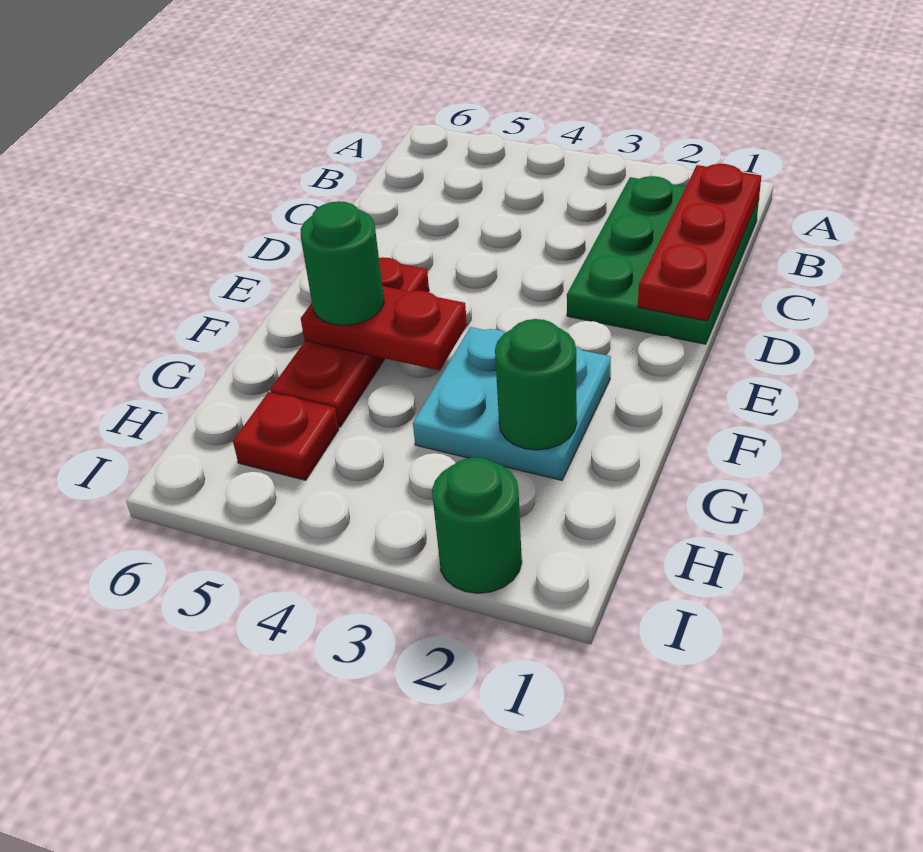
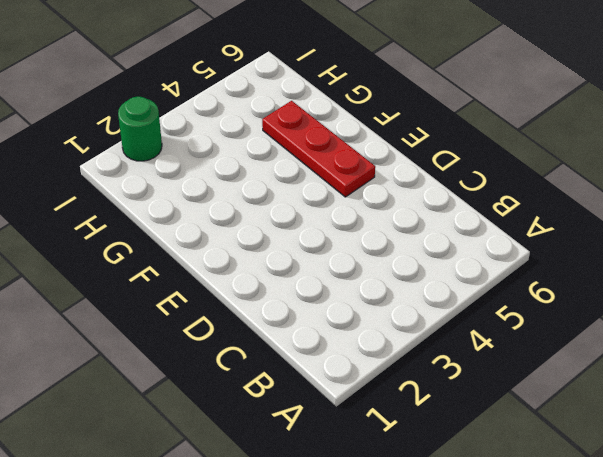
none -> green plate B1:D2 level 1
none -> cyan plate F2:G3 level 1

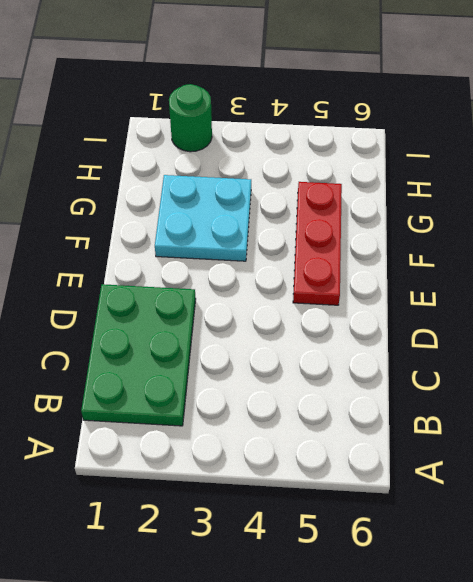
none -> red plate H5 level 1
none -> red plate B1:D1 level 2

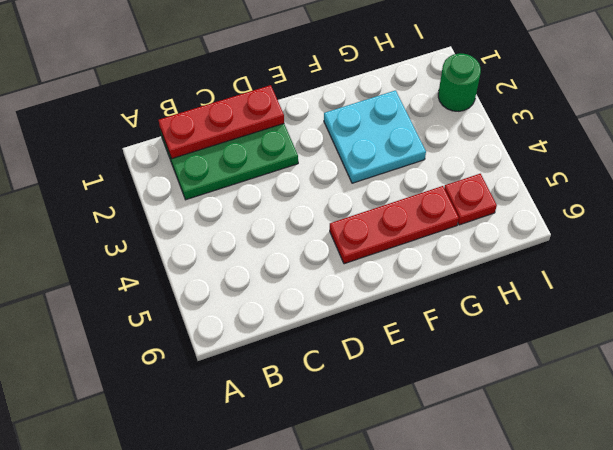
none -> red plate F4:F5 level 2
none -> green round brick G2 level 2

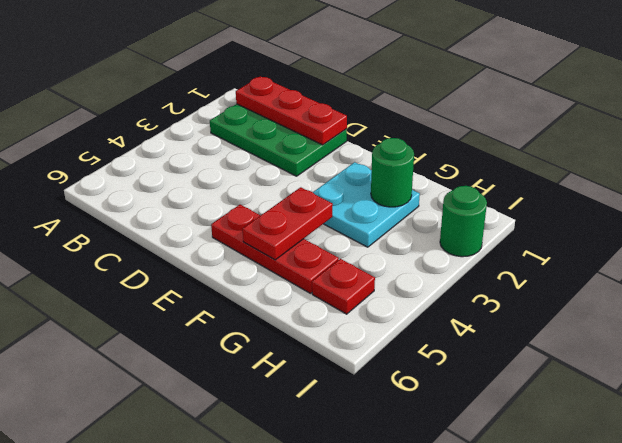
none -> green round brick F5 level 3

